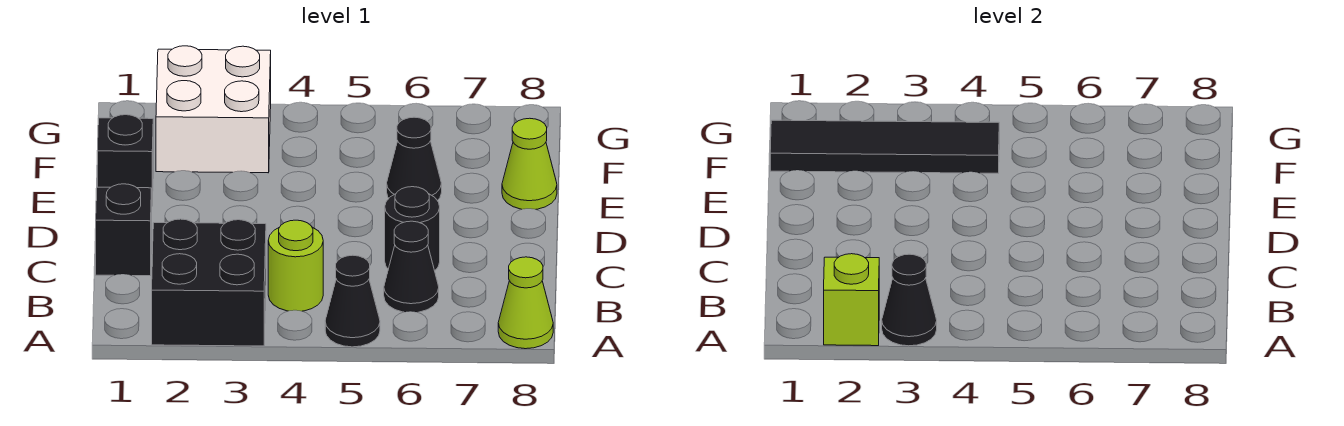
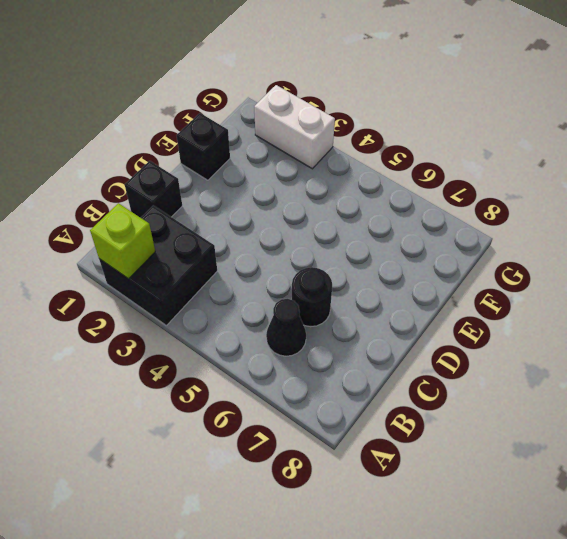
white brick G2:G3 level 1 -> white brick F2:G3 level 1
none -> black cone A5 level 1
none -> lime cone A8 level 1
none -> lime round brick B4 level 1

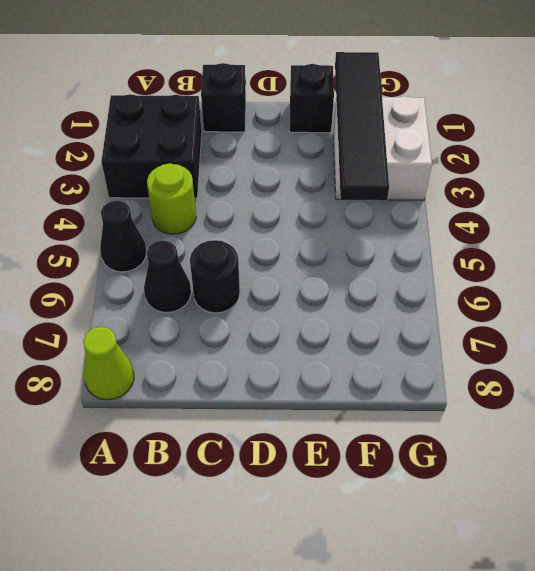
none -> black cone E6 level 1
none -> lime cone E8 level 1
none -> lime brick A2 level 2

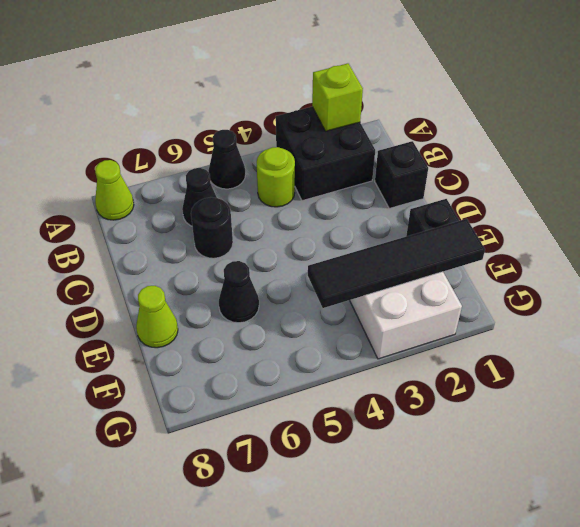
none -> black cone A3 level 2

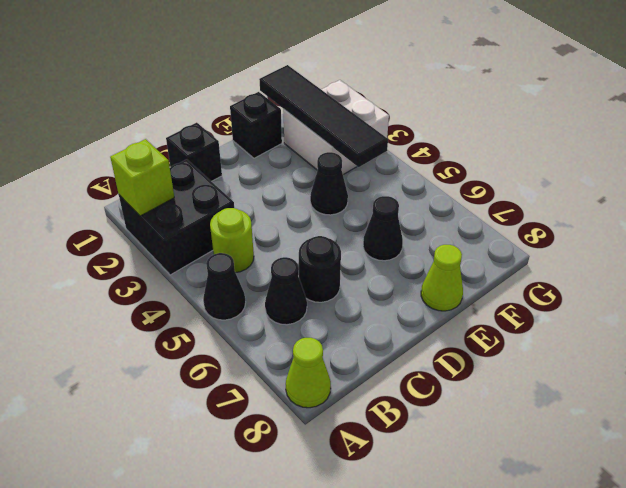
black cone E4 level 1 -> black cone A3 level 2

